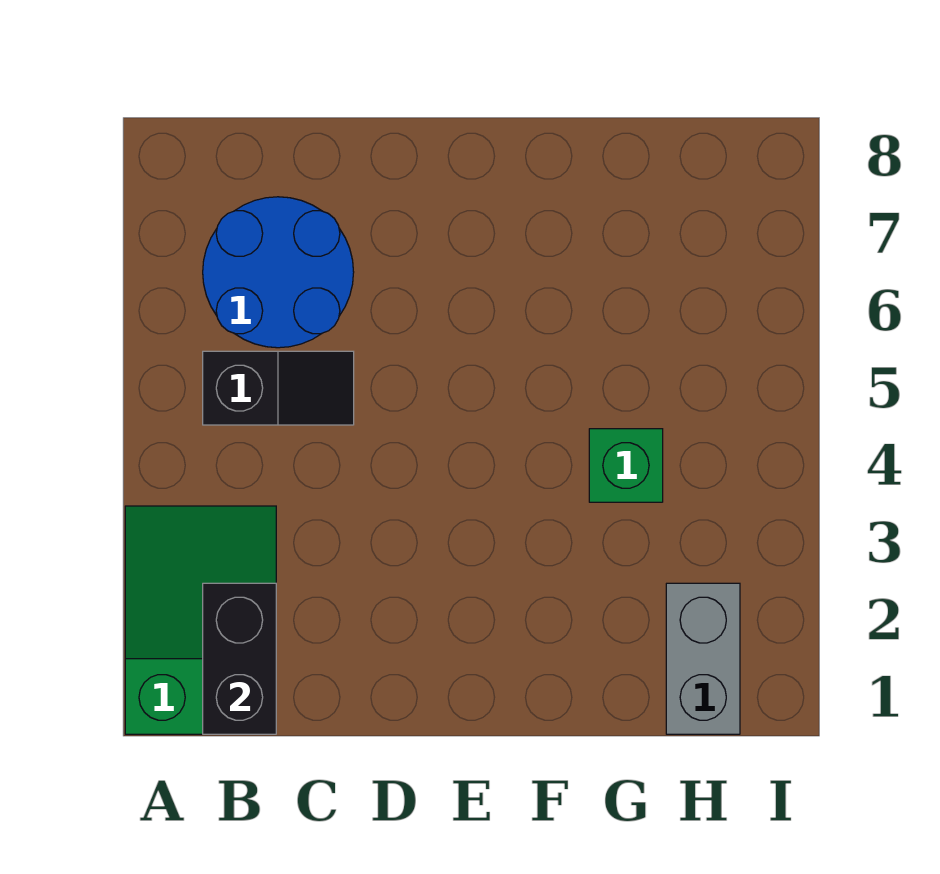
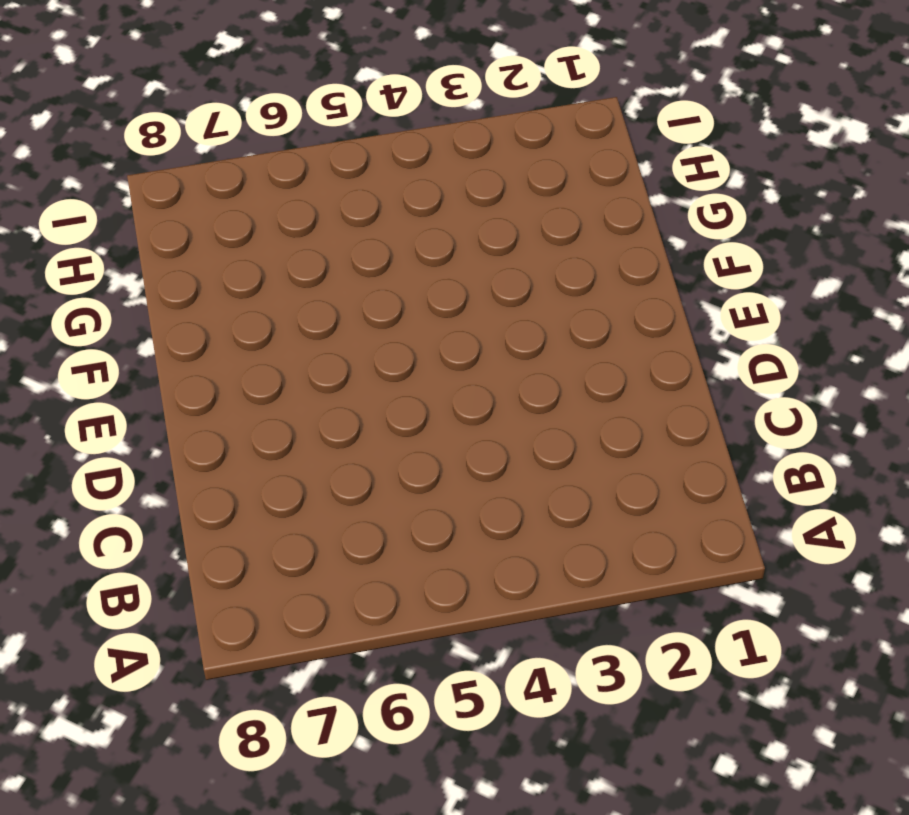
none -> green slope A1:B3 level 1 top 1
none -> black slope B5:C5 level 1 top B

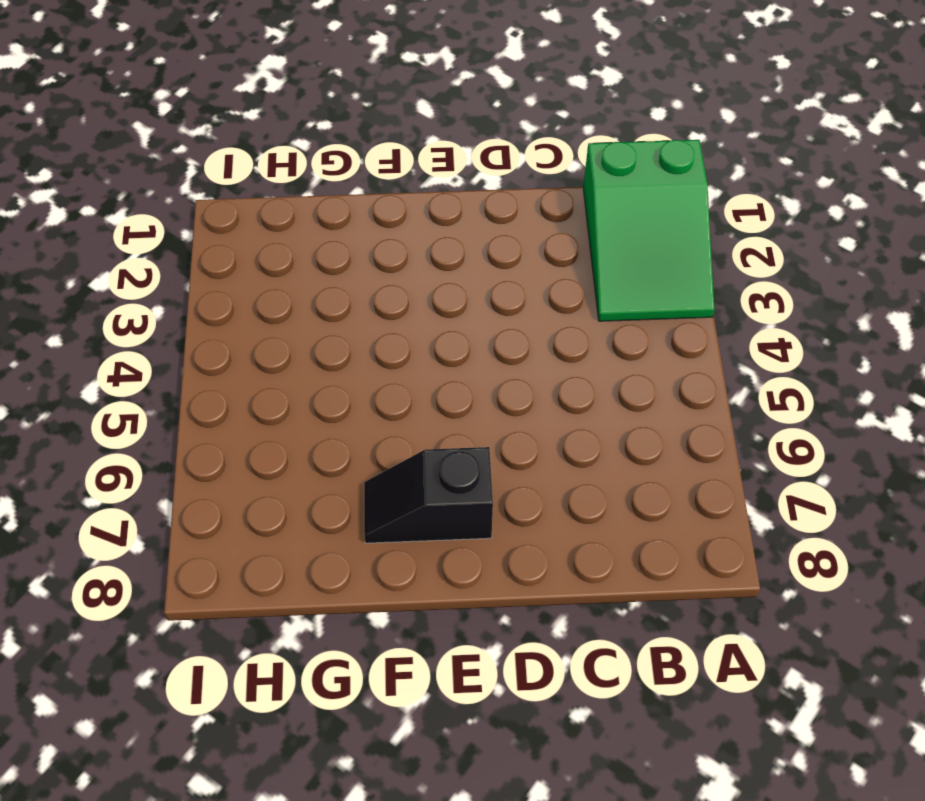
black slope E7:F7 level 1 top E -> black slope B5:C5 level 1 top B
none -> blue round brick B6:C7 level 1
none -> green brick G4 level 1

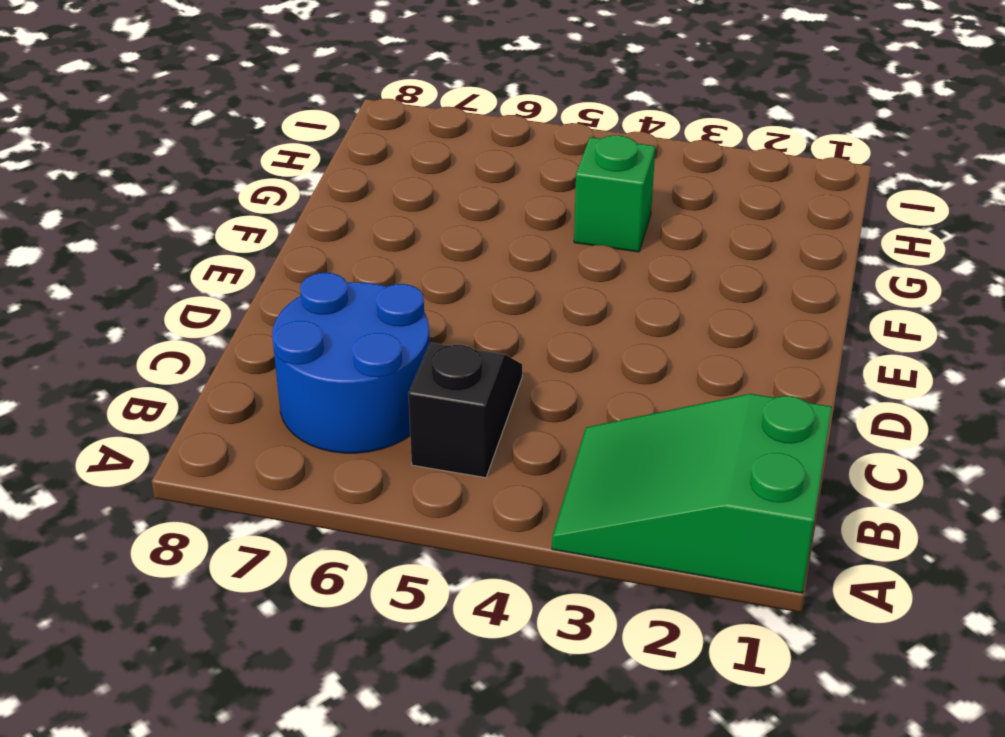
none -> grey brick H1:H2 level 1
none -> black brick B1:B2 level 2

